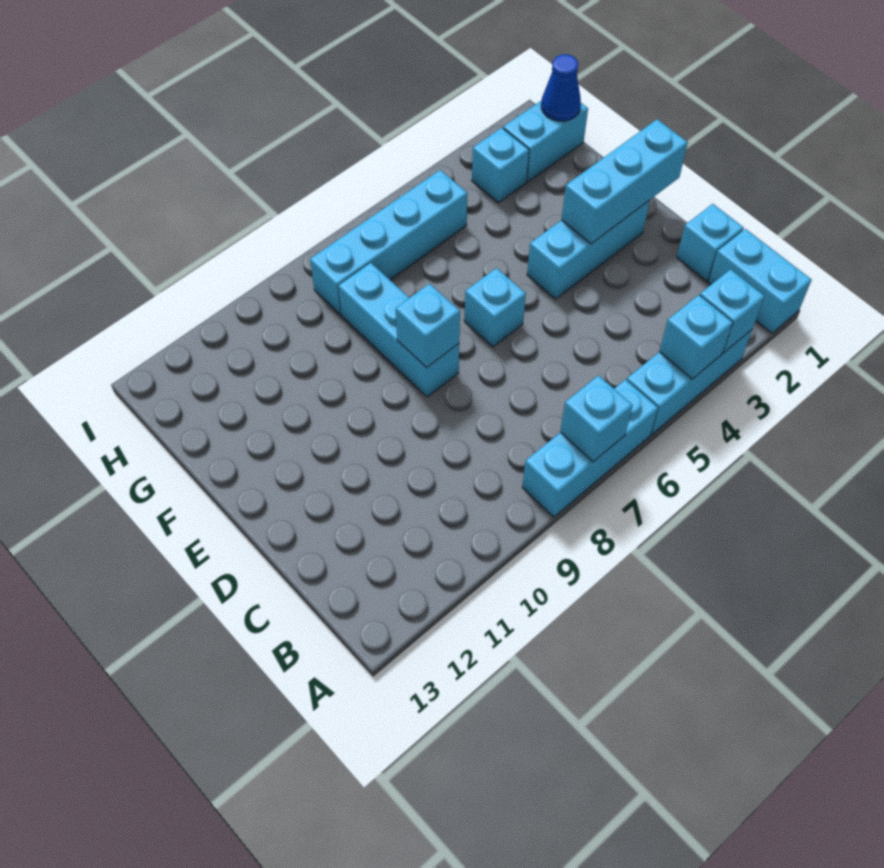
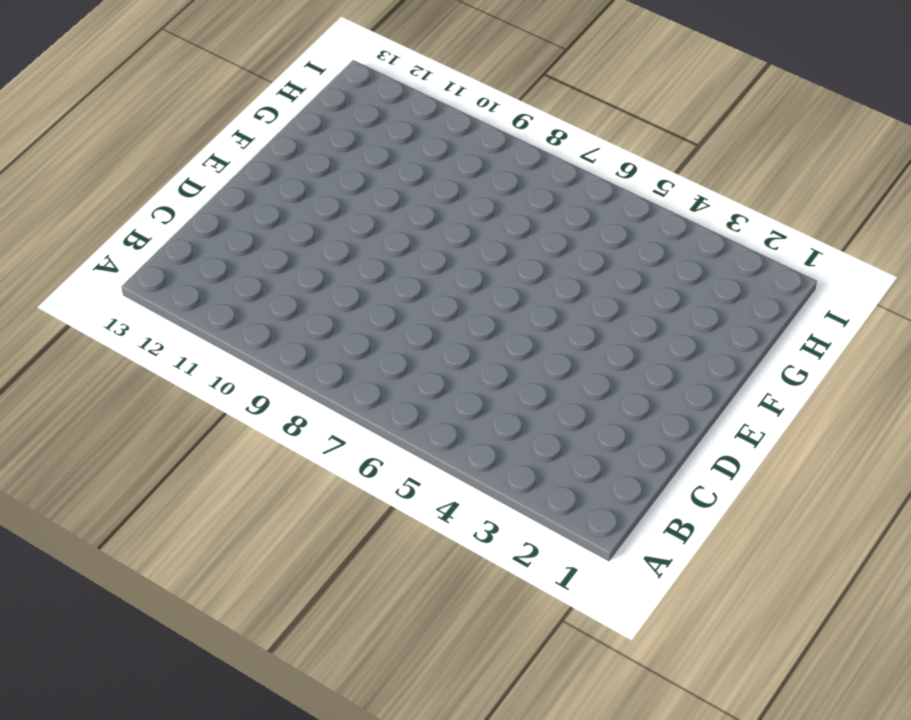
none -> cyan brick A1:B1 level 1
none -> cyan brick A3:A5 level 1
none -> cyan brick A6:A8 level 1

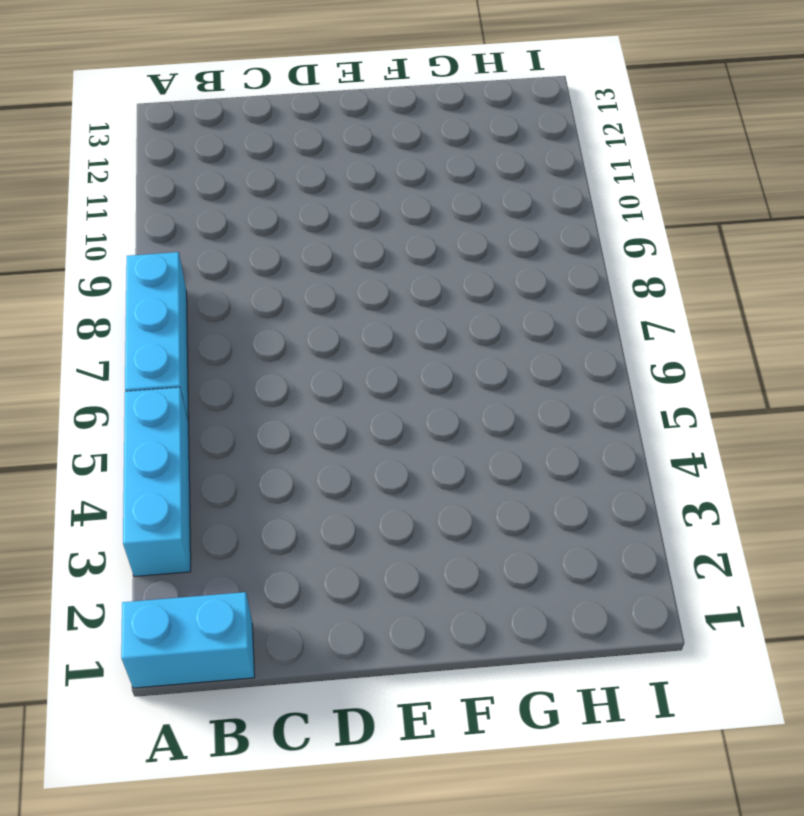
none -> cyan brick C1 level 1
none -> cyan brick E2:E4 level 1
none -> cyan brick E6 level 1

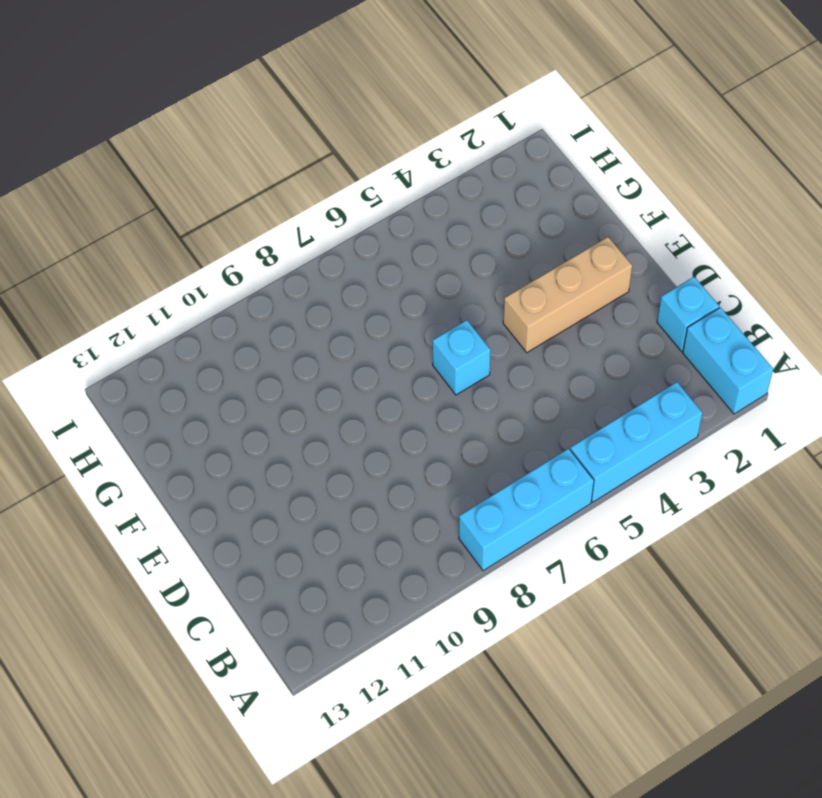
tan brick E2:E4 level 1 -> cyan brick E2:E4 level 1
none -> cyan brick E8:G8 level 1
none -> cyan brick H1:H2 level 1
none -> cyan brick H3 level 1

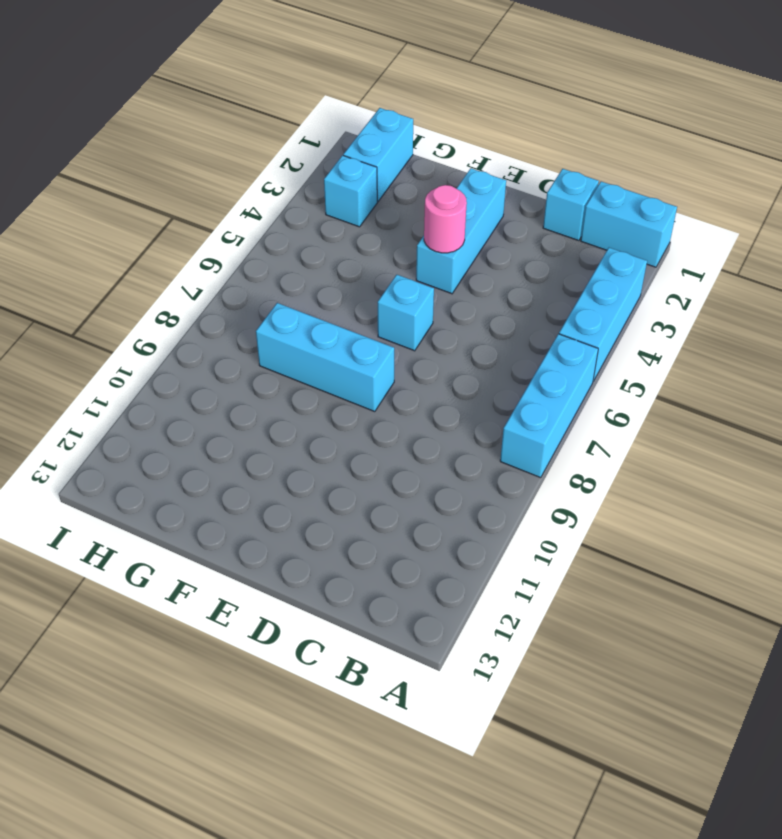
pink round brick E4 level 2 -> none
none -> cyan brick H5:H8 level 1
none -> cyan brick A3 level 2
none -> cyan brick A4 level 2

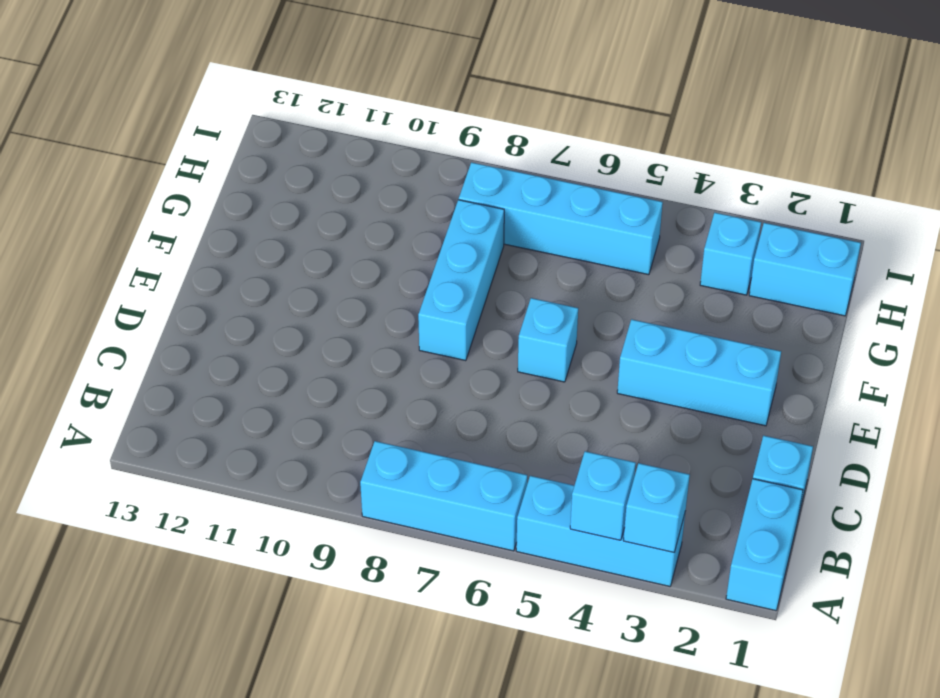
none -> cyan brick A7 level 2
none -> cyan brick E1:E3 level 2
none -> cyan brick E8 level 2

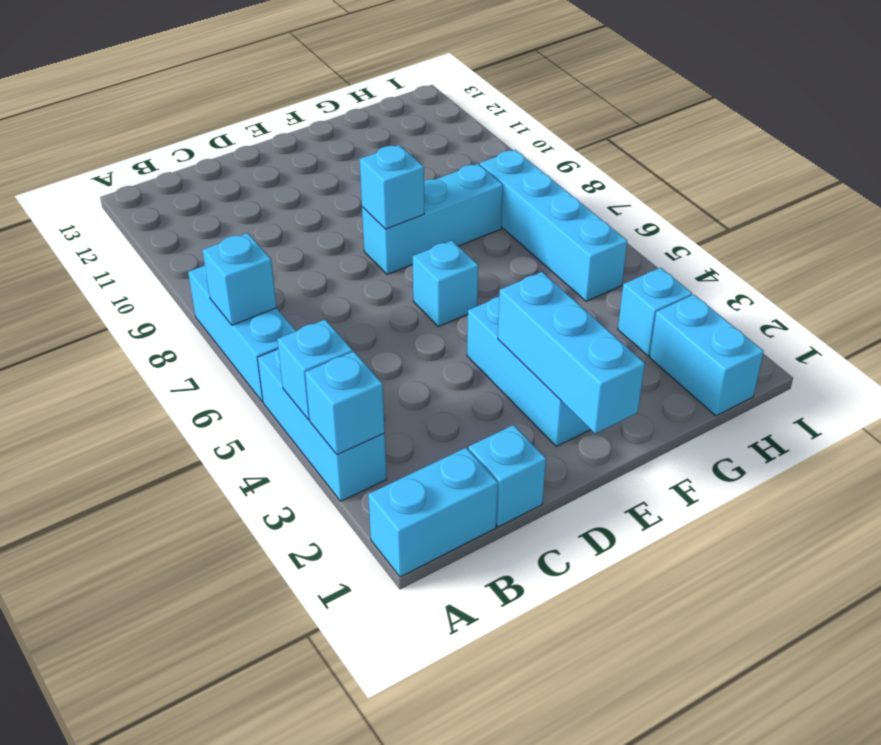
none -> blue cone H1 level 2

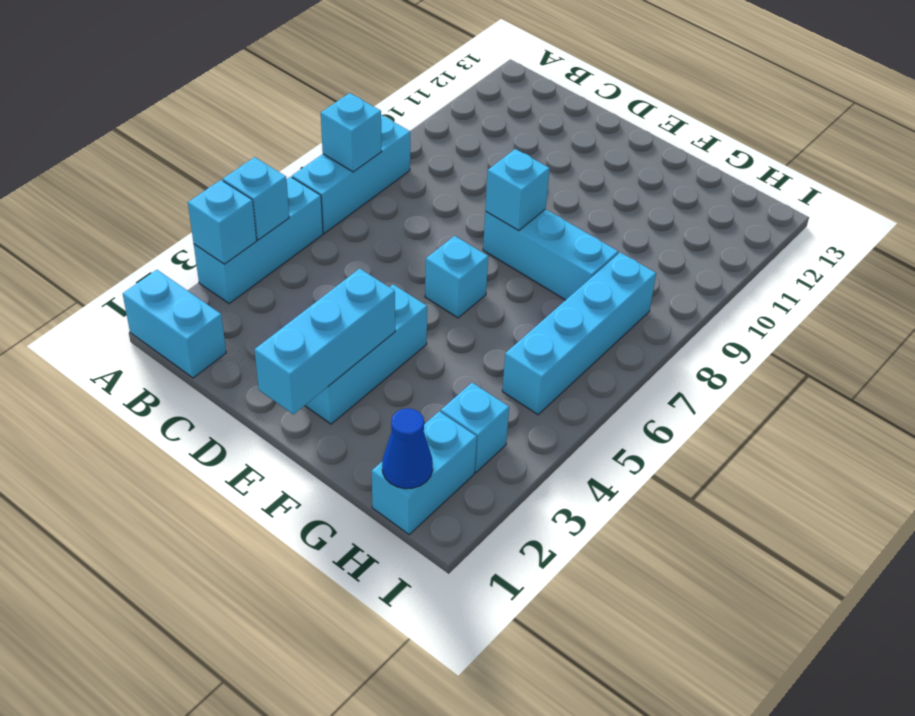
none -> cyan brick C1 level 1

